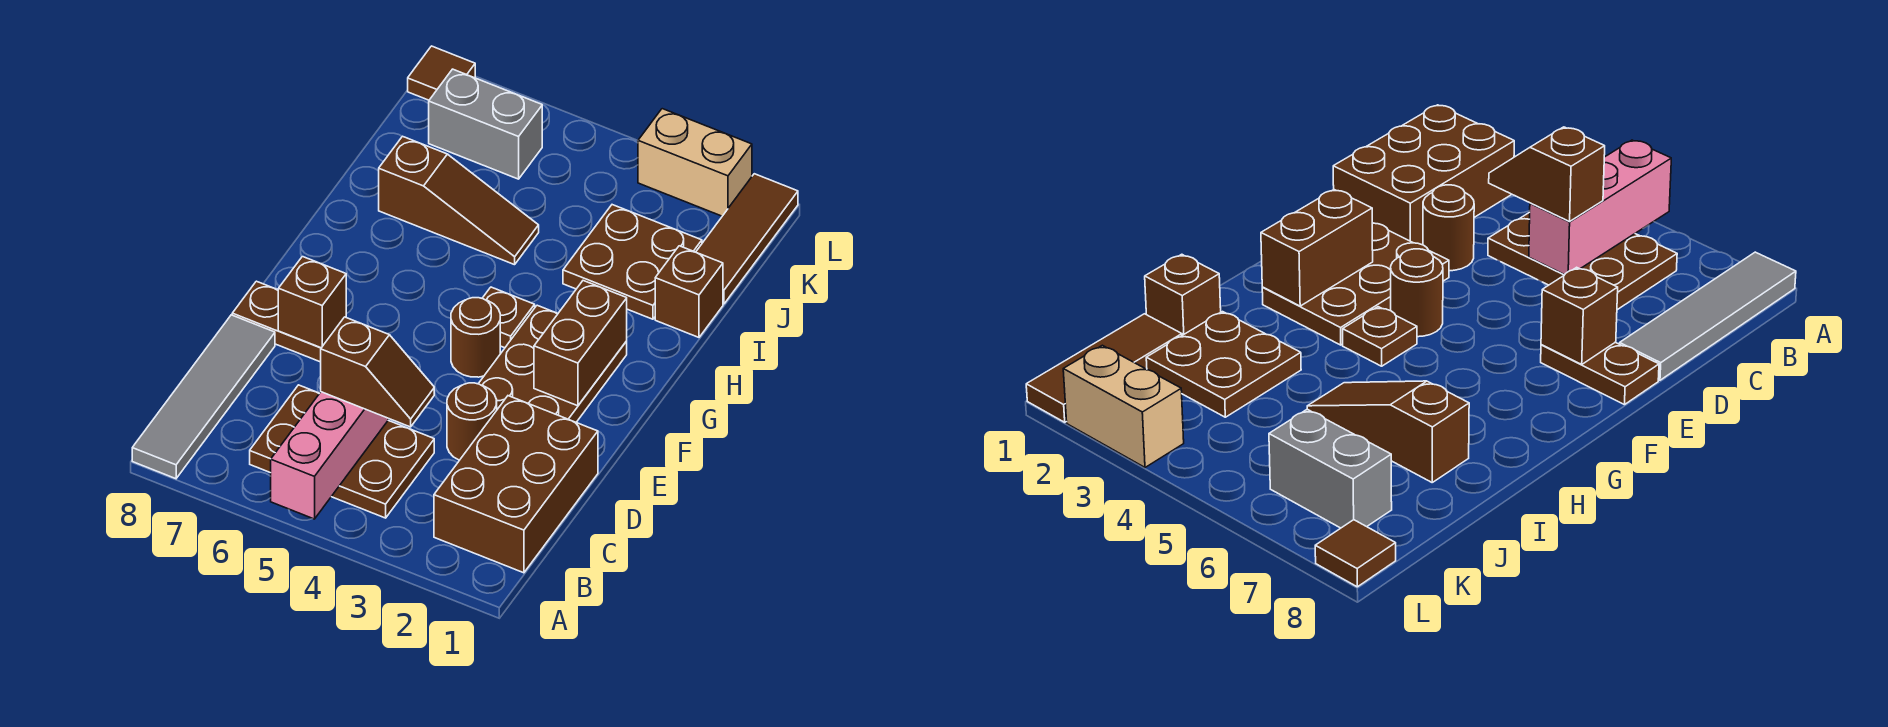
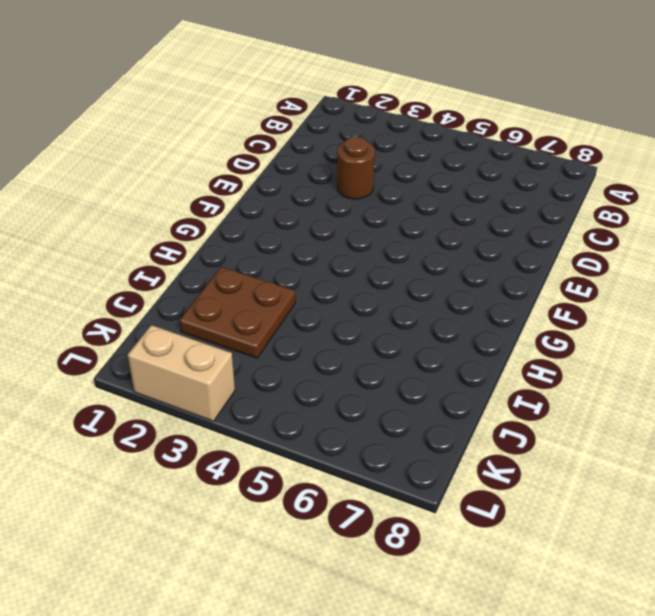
none -> grey tile A8:D8 level 1
none -> brown brick B1:D2 level 1
none -> brown plate B4:C6 level 1

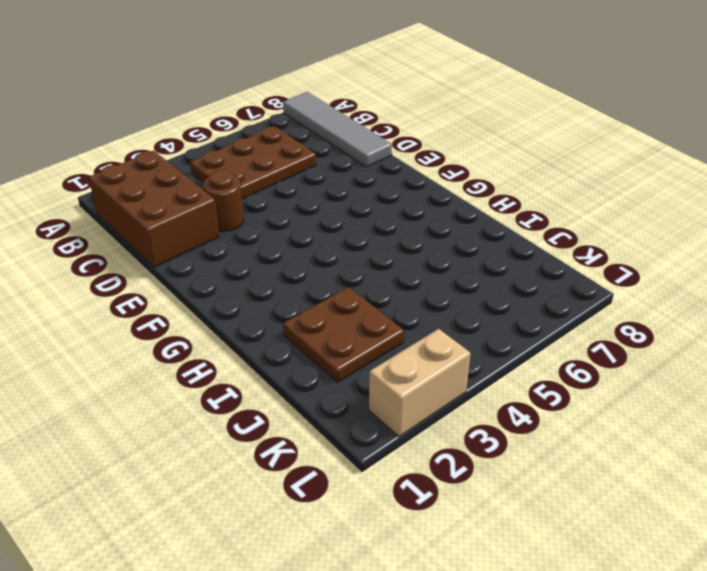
none -> brown plate E2:G3 level 1
none -> brown plate E7:E8 level 1
none -> brown round brick F4 level 1

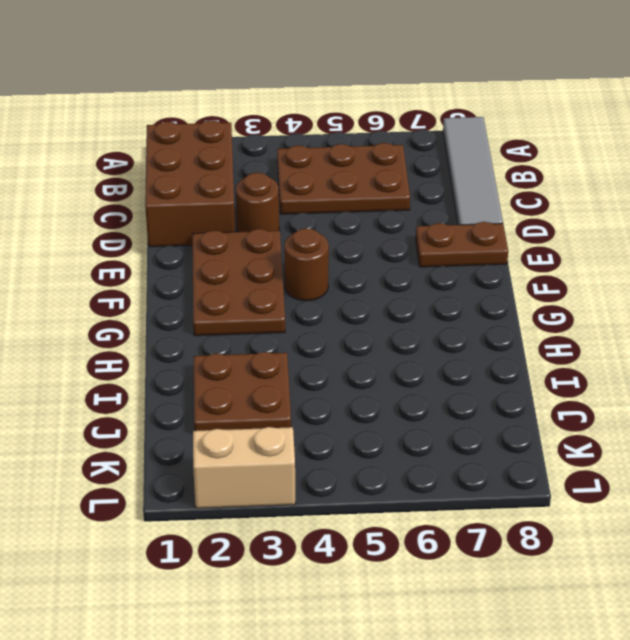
none -> brown plate G4 level 1
none -> brown brick I1 level 1
none -> brown slope I5:I7 level 1 top 7

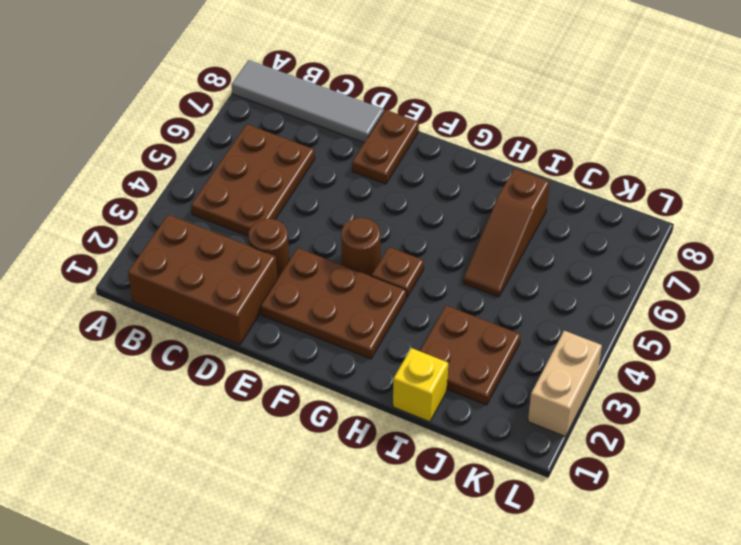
yellow brick I1 level 1 -> brown brick I1 level 1
none -> brown tile J1:L1 level 1
none -> grey brick K6:K7 level 1
none -> brown tile L8 level 1

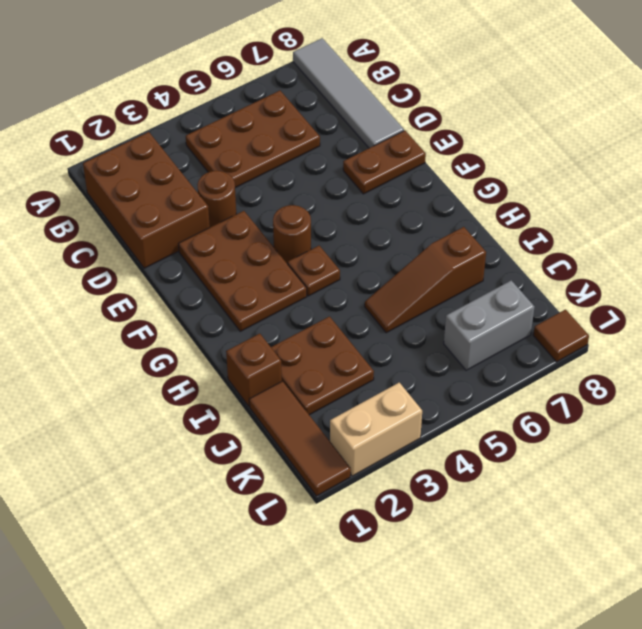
none -> pink brick A5:C5 level 2
none -> brown brick E7 level 2
none -> brown brick F2:G2 level 2

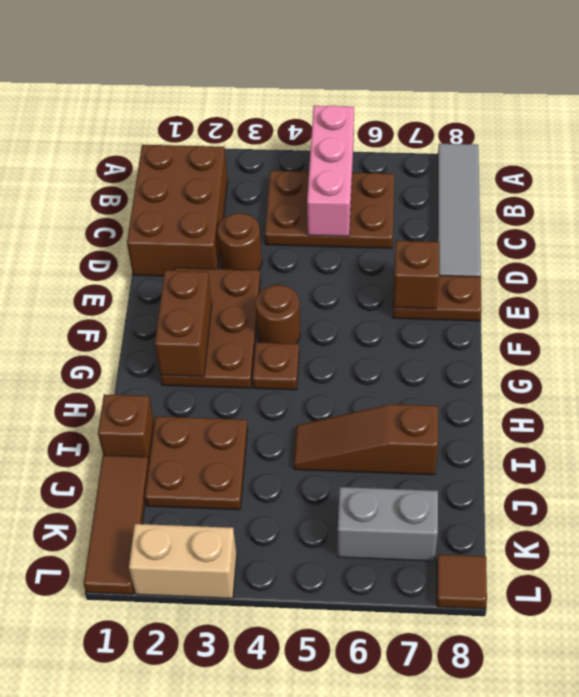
none -> brown slope C4:C5 level 3 top 5

